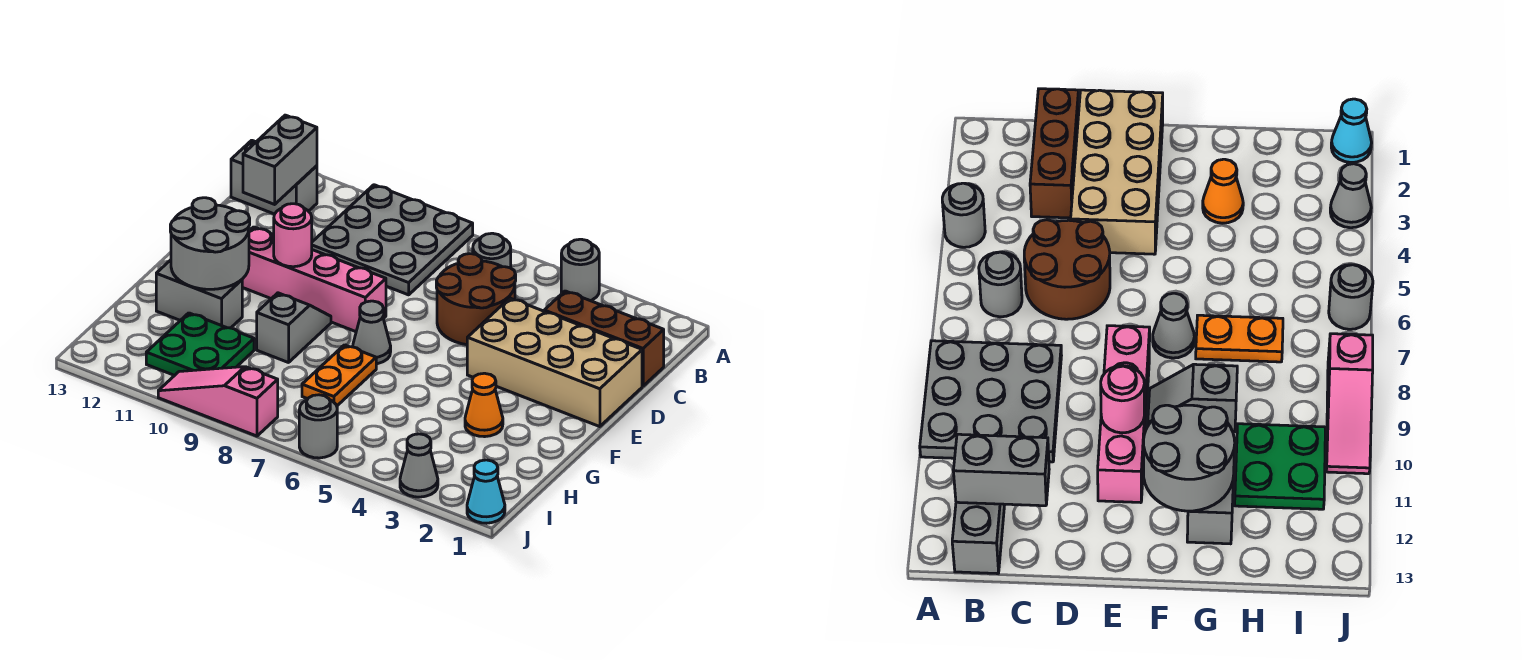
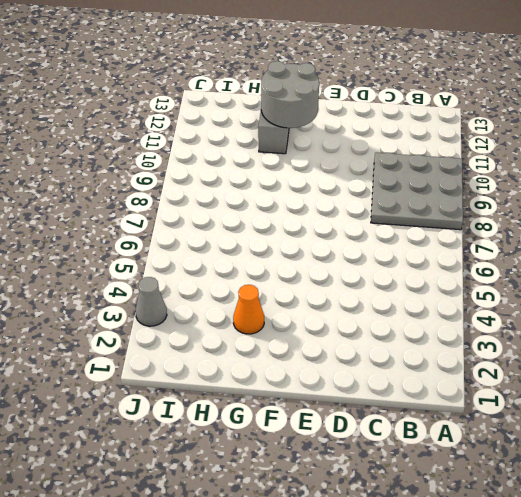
none -> grey round brick A4 level 1
none -> grey round brick B6 level 1
none -> grey brick B12:B13 level 1

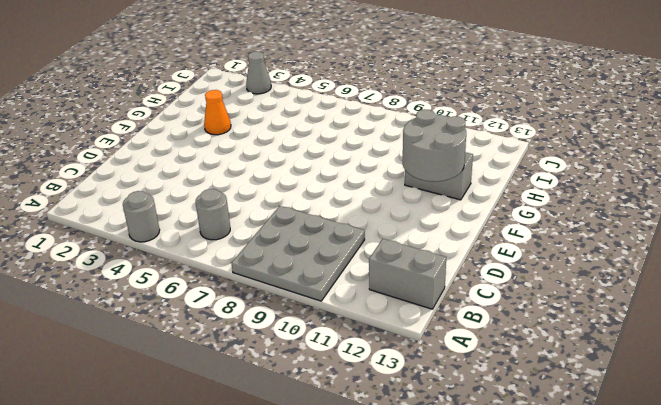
none -> brown brick C1:C3 level 1
none -> brown round brick C5:D6 level 1
none -> tan brick D1:E4 level 1

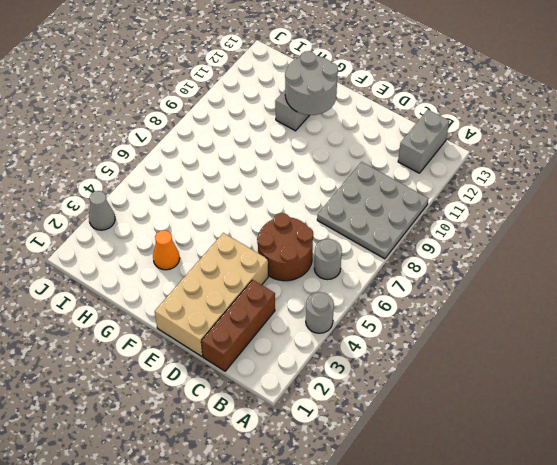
none -> pink brick E8:E11 level 1
none -> grey cone F7 level 1
none -> grey slope F9:G9 level 1 top G

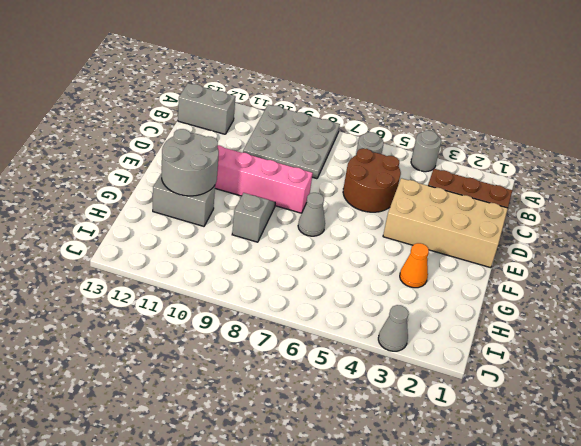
none -> orange plate G7:H7 level 1
none -> green plate H10:I11 level 1
none -> cyan cone J1 level 1

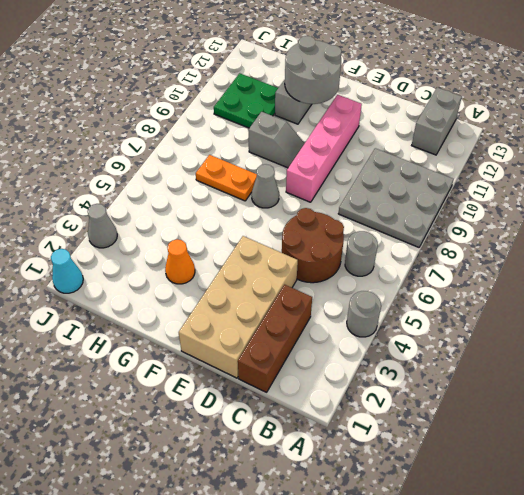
none -> grey round brick J6 level 1
none -> pink slope J8:J10 level 1 top 8
none -> grey brick B12:C12 level 2

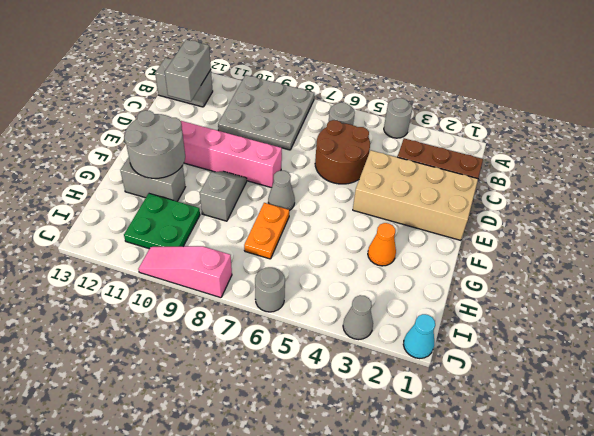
none -> pink round brick E10 level 2

